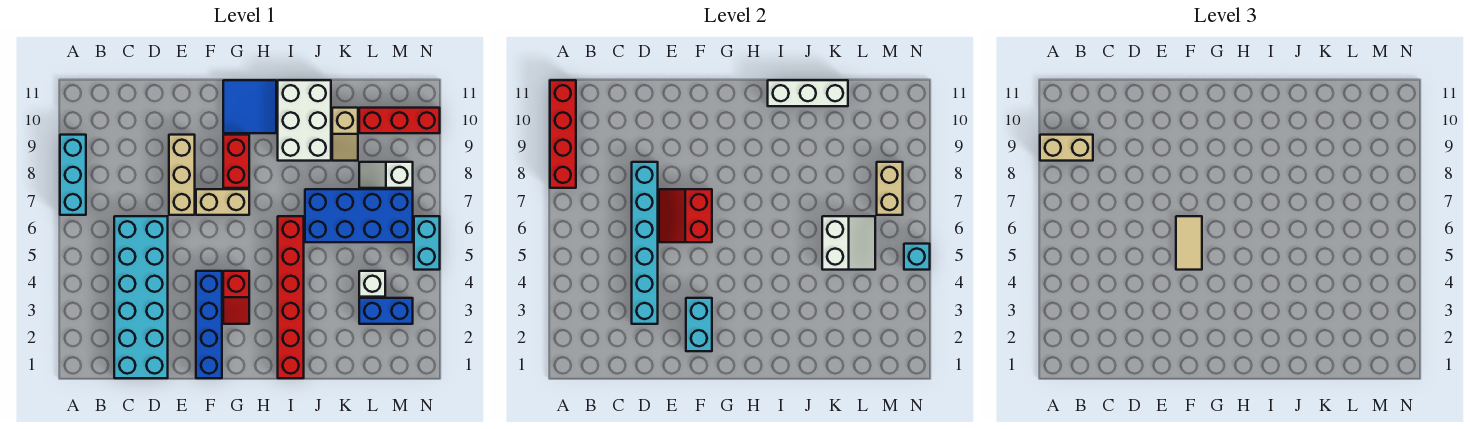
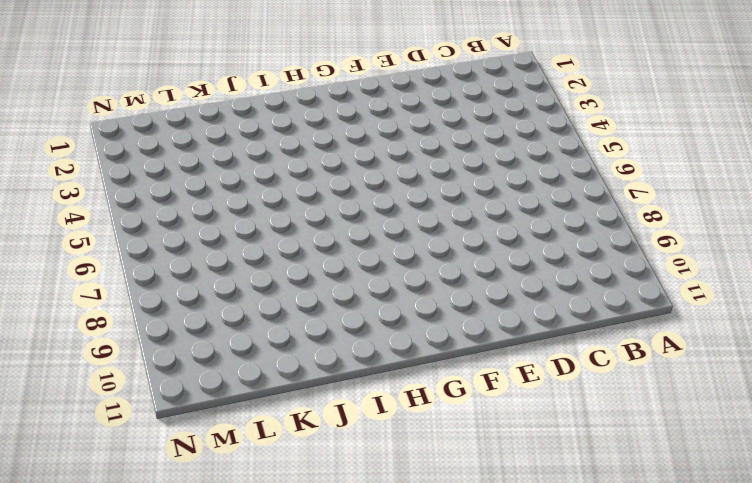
none -> cyan brick A7:A9 level 1
none -> cyan brick C1:D6 level 1
none -> tan brick E7:E9 level 1

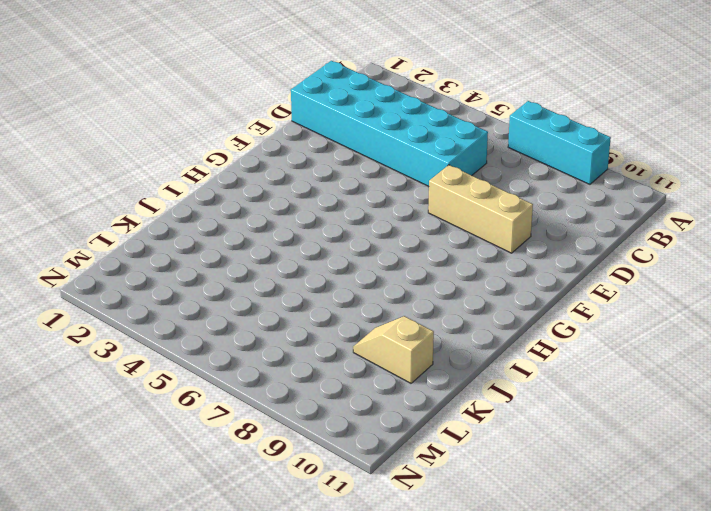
none -> blue brick F1:F4 level 1
none -> tan brick F7:G7 level 1
none -> red slope G3:G4 level 1 top 4

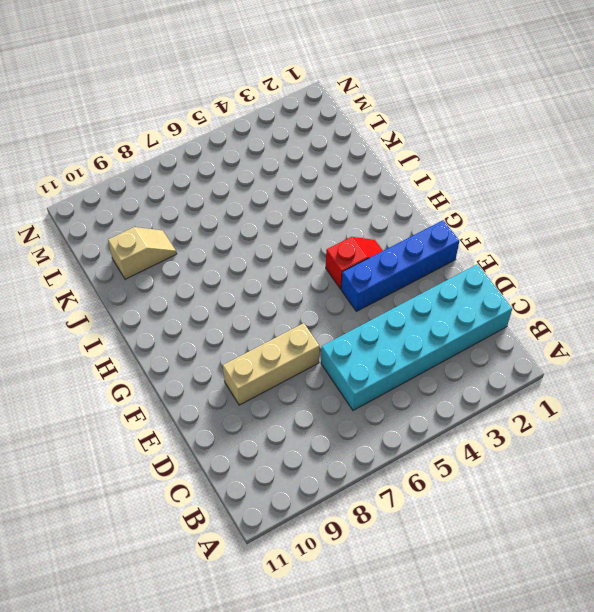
none -> cyan brick A7:A9 level 1
none -> tan brick F7:G7 level 1
none -> red brick G8:G9 level 1

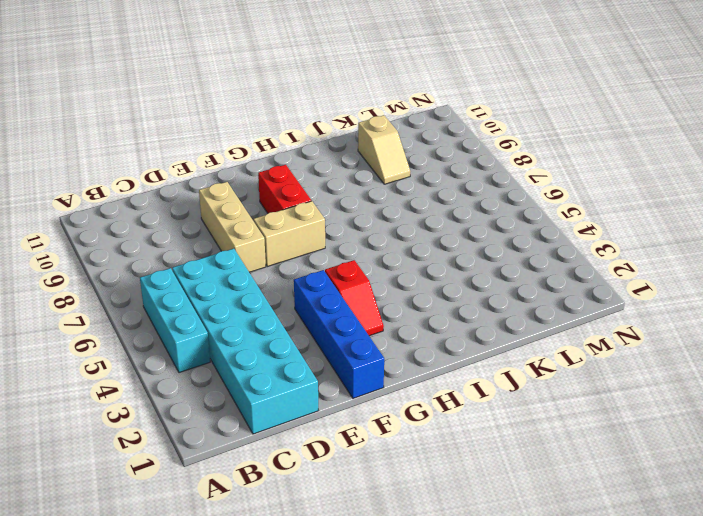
cyan brick B4:B6 level 1 -> cyan brick A7:A9 level 1
none -> blue tile G10:H11 level 1
none -> red brick I1:I6 level 1
none -> white brick I9:J11 level 1

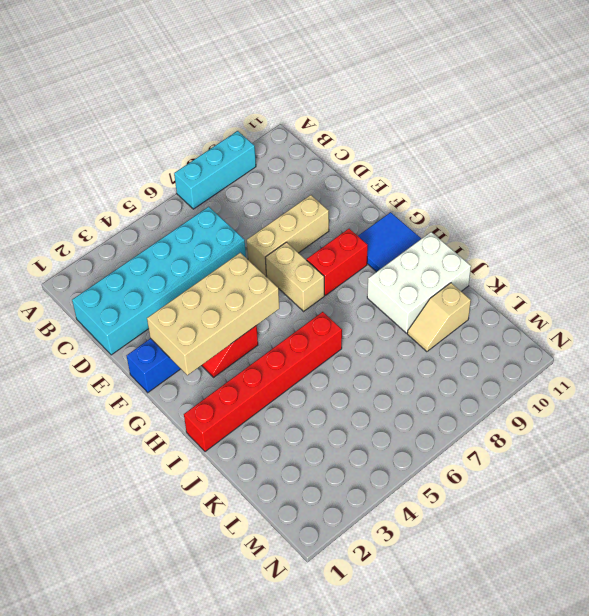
tan brick F2:G5 level 2 -> cyan brick F2:F3 level 2
none -> blue brick J6:M7 level 1
none -> blue brick L3:M3 level 1
none -> white brick L4 level 1

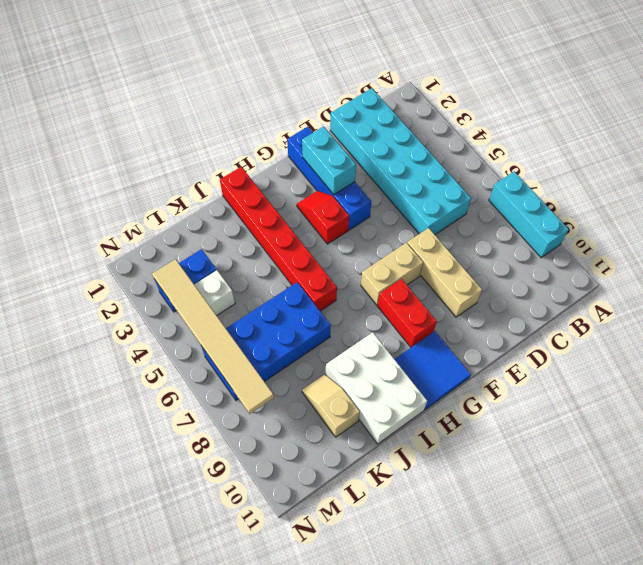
tan tile M3:M8 level 2 -> tan brick M7:M8 level 2
none -> white slope L8:M8 level 1 top M
none -> red brick L10:N10 level 1
none -> cyan brick N5:N6 level 1

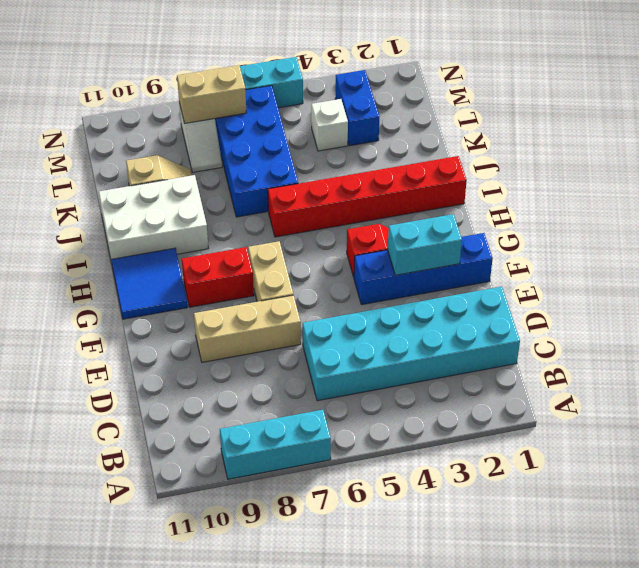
none -> red brick L10:N10 level 1
none -> red brick A8:A11 level 2
none -> cyan brick D3:D8 level 2

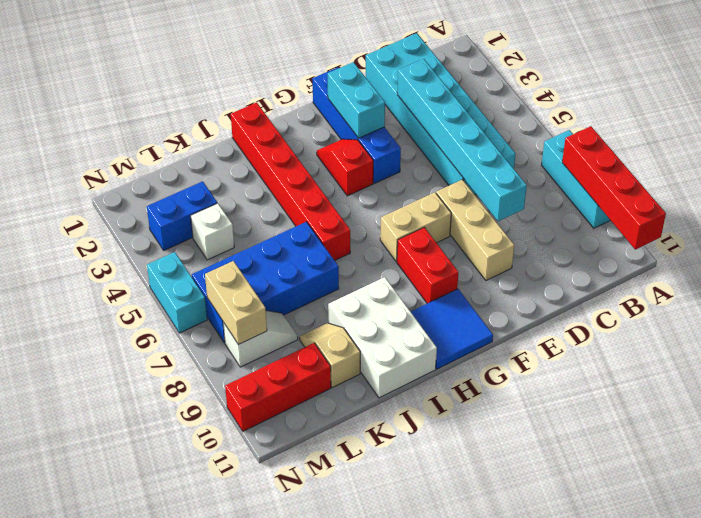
none -> red slope E6:F7 level 2 top F
none -> white brick I11:K11 level 2
none -> white slope K5:L6 level 2 top K

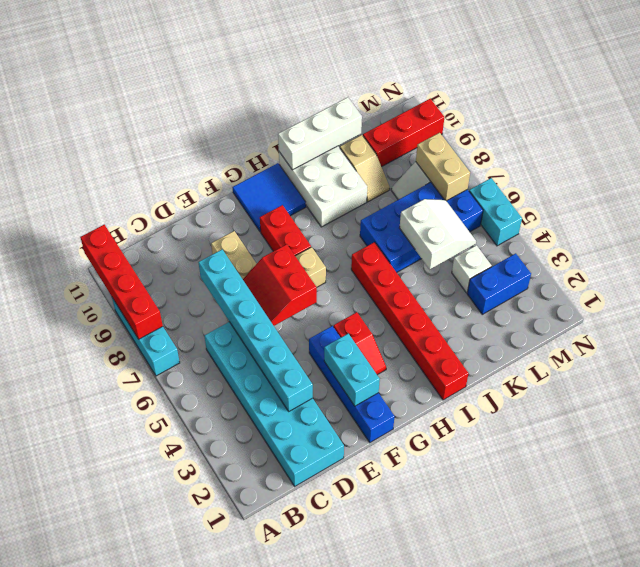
none -> cyan brick N5 level 2
none -> tan brick A9:B9 level 3
none -> tan tile F5:F6 level 3

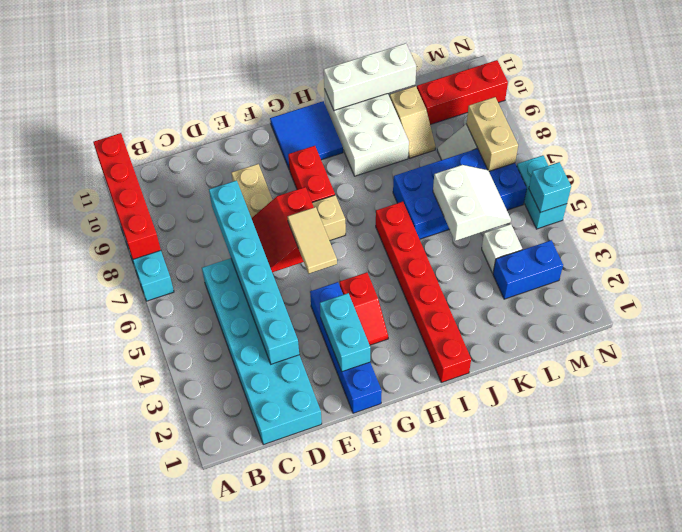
none -> tan brick A9:B9 level 3

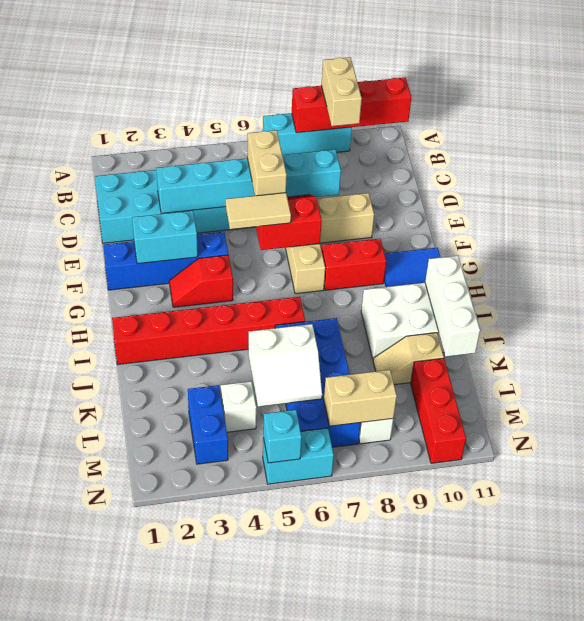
tan brick D6:E6 level 3 -> none

